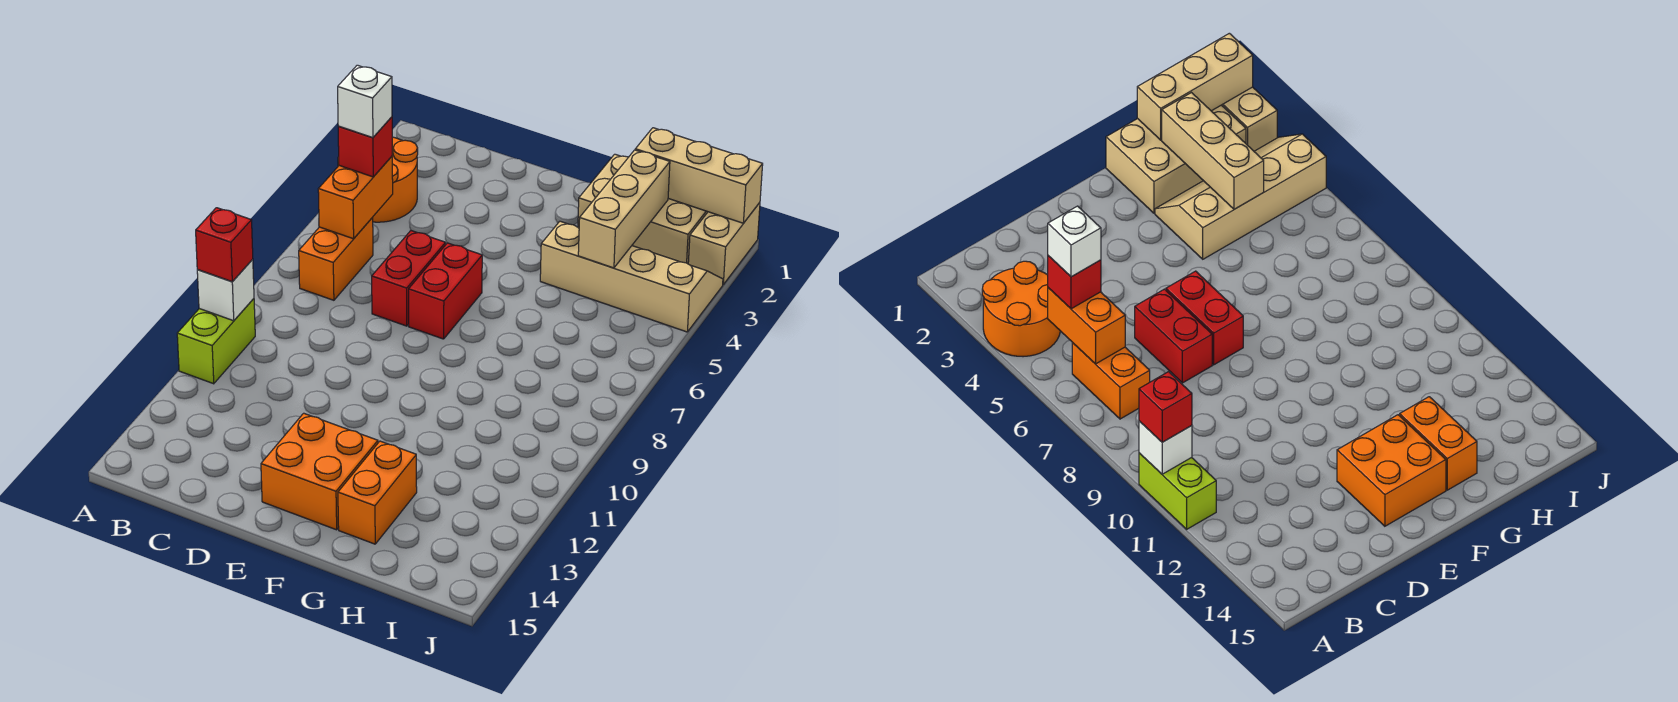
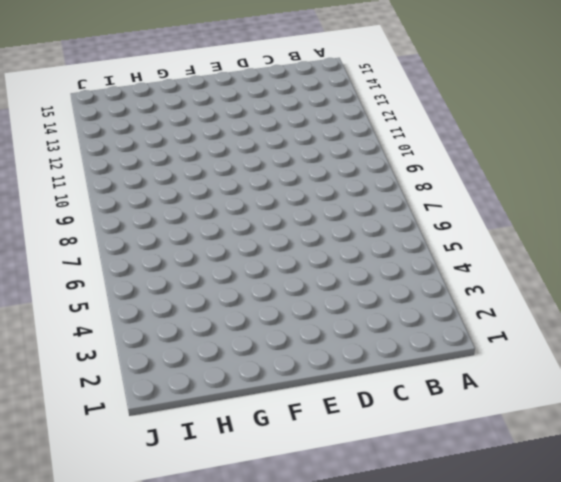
none -> orange round brick A3:B4 level 1
none -> lime brick A10:A11 level 1
none -> orange brick B6:B7 level 1

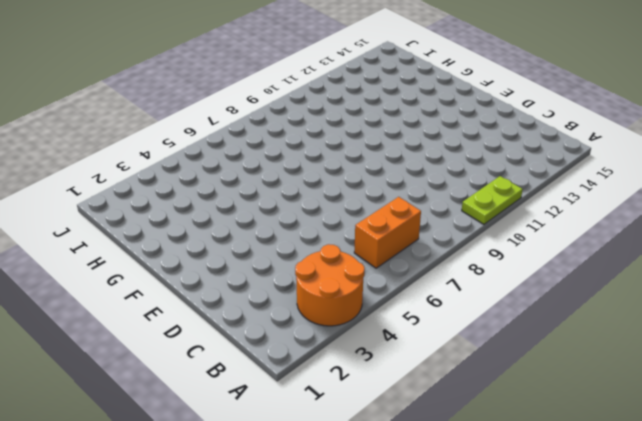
lime plate A10:A11 level 1 -> lime brick A10:A11 level 1
none -> red brick D6:D7 level 1
none -> red brick E6:E7 level 1
none -> orange brick E13:F14 level 1

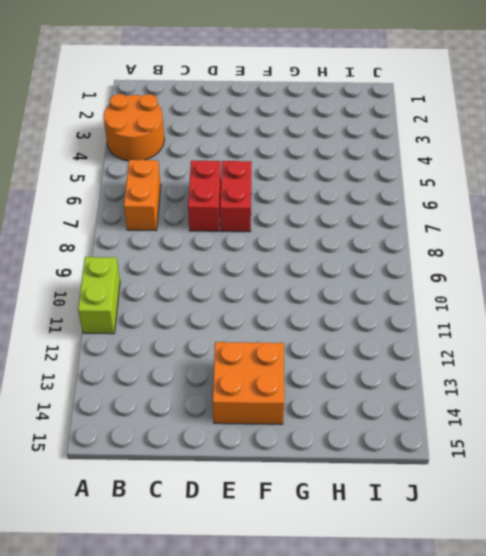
none -> tan brick G1:I2 level 1
none -> tan slope G3:J4 level 1 top 4
none -> orange brick G13:G14 level 1

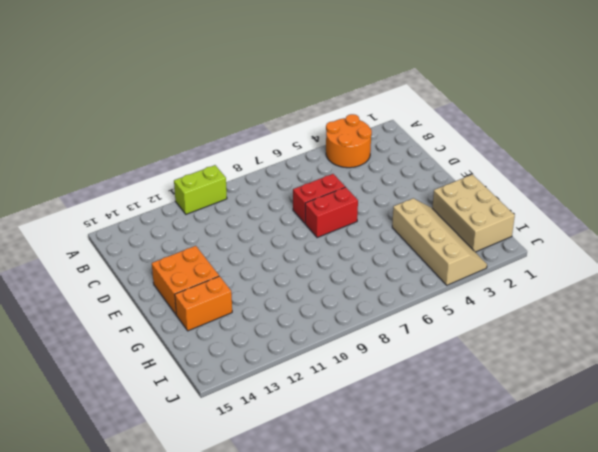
none -> orange brick B6:B7 level 1
none -> tan brick J1:J2 level 1
none -> white brick A10 level 2

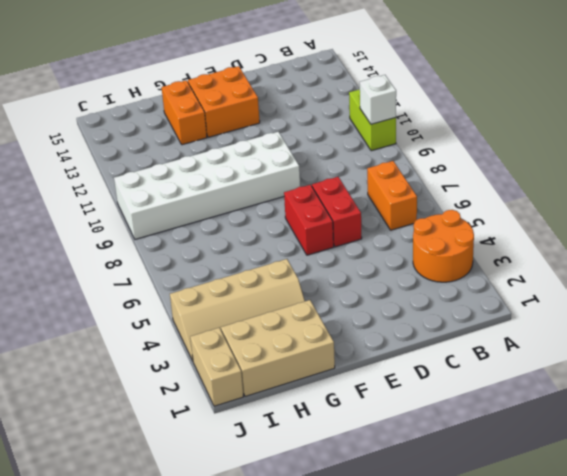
white brick E9:J10 level 1 -> none
none -> orange brick B5:B6 level 2
none -> tan brick H1:J1 level 2
none -> tan brick H2:H4 level 2

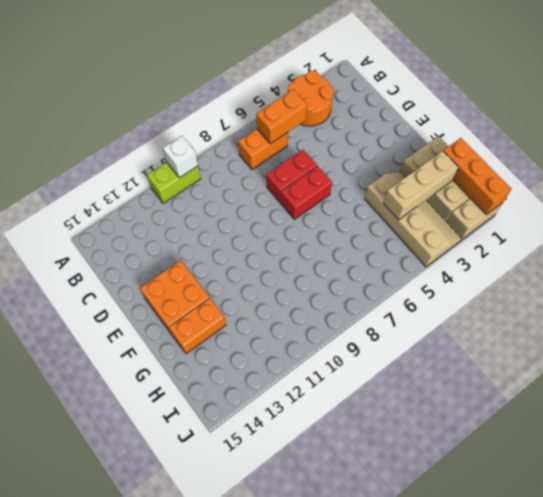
orange brick H1:J1 level 2 -> tan brick H1:J1 level 2
none -> red brick A10 level 3
none -> red brick B5 level 3
none -> white brick B5 level 4

